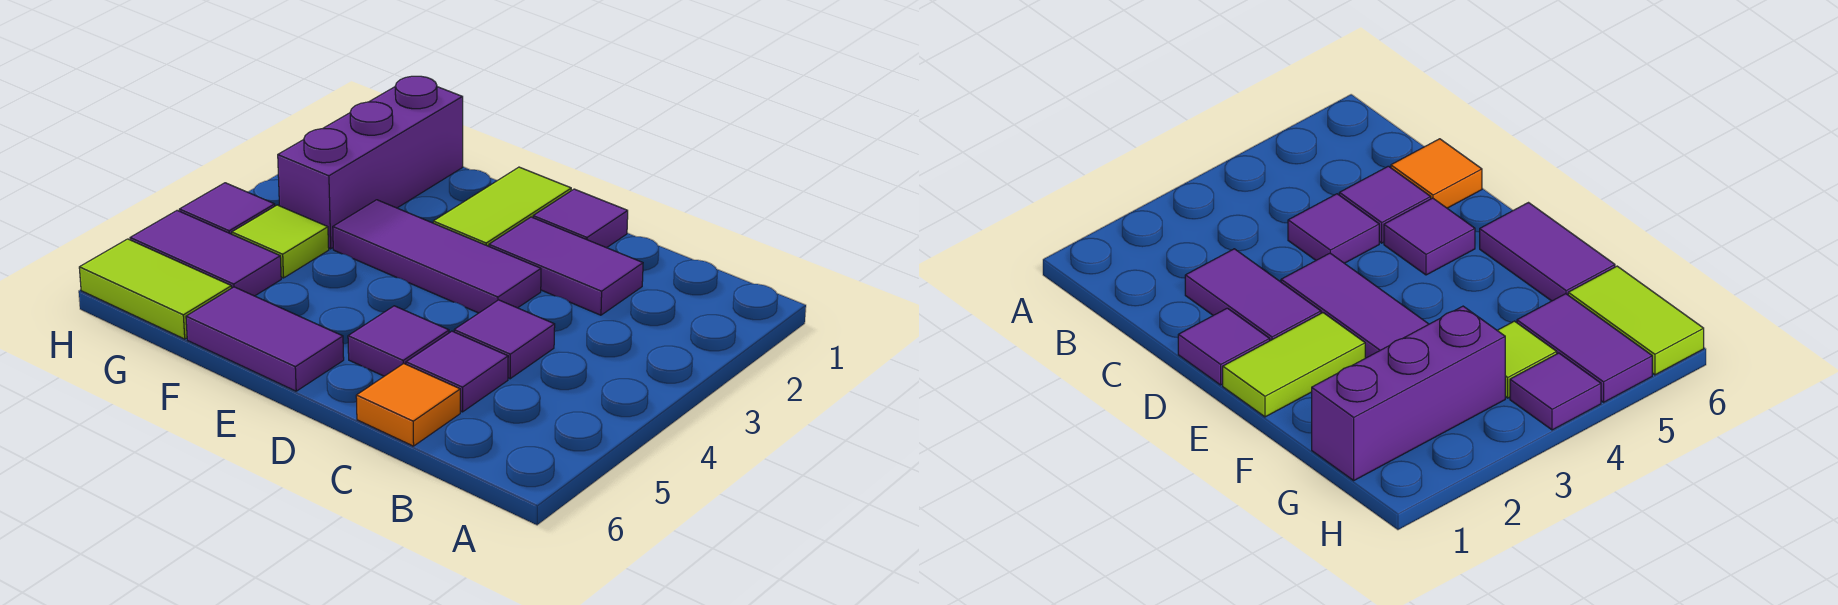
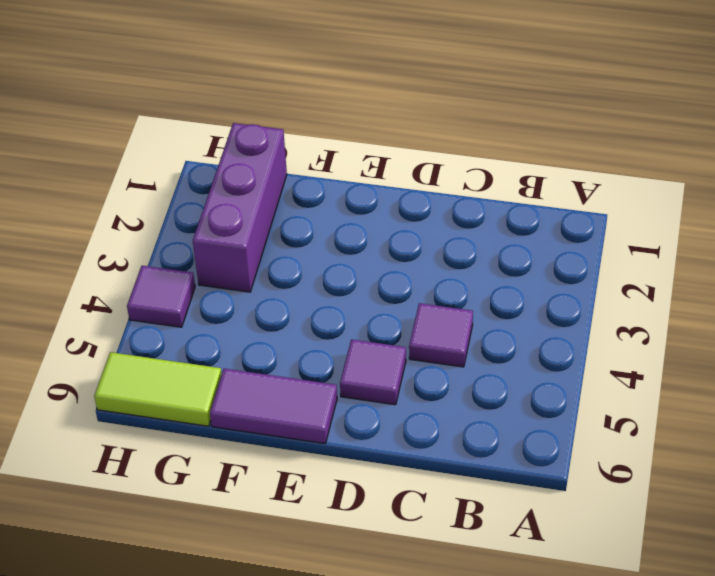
none -> purple tile C2:D2 level 1
none -> purple tile C5 level 1
none -> orange tile C6 level 1

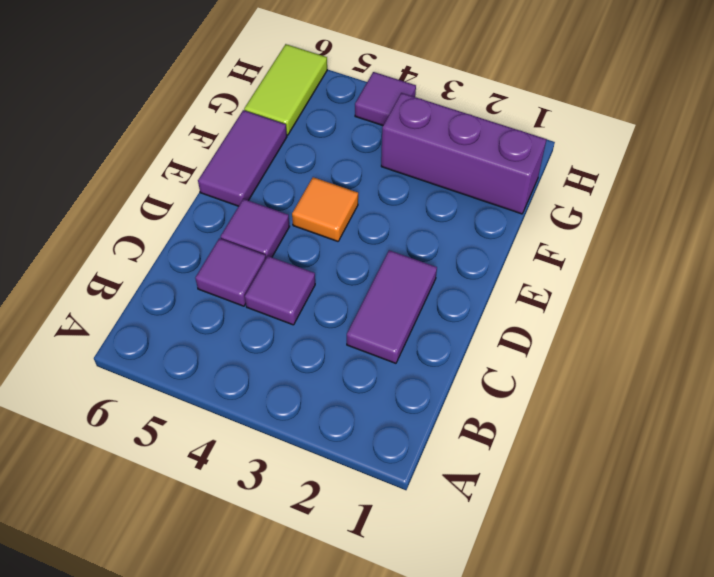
orange tile E4 level 1 -> orange tile C6 level 1
none -> purple tile D1 level 1
none -> purple tile D3:F3 level 1
none -> lime tile E1:E2 level 1

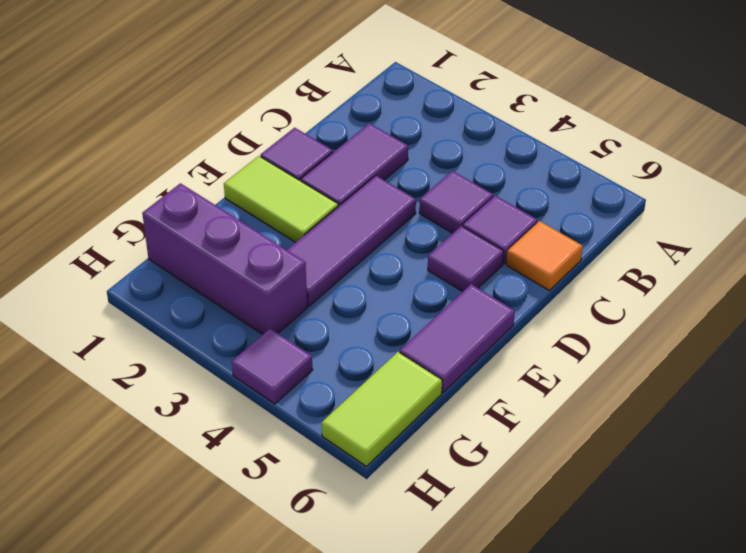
none -> lime tile G4 level 1
none -> purple tile G5:H5 level 1

